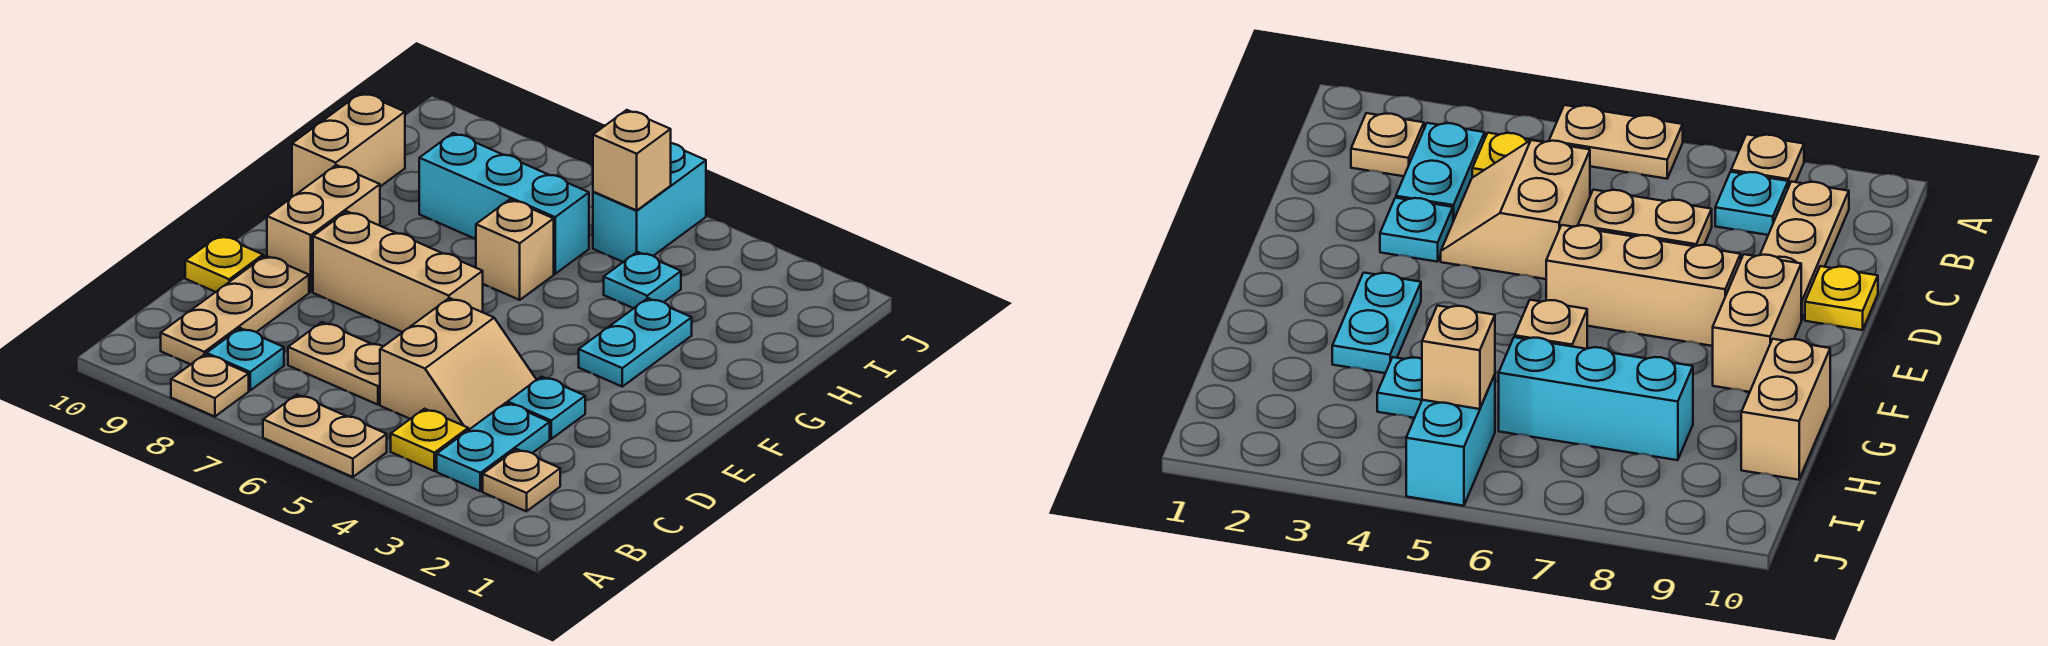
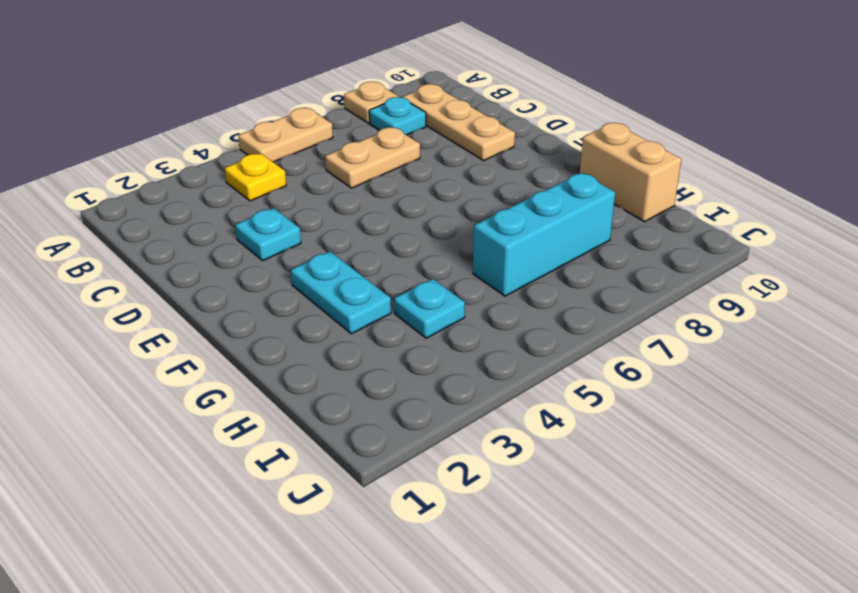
none -> tan plate B2 level 1
none -> cyan plate B3:C3 level 1
none -> tan slope C4:D5 level 1 top 5

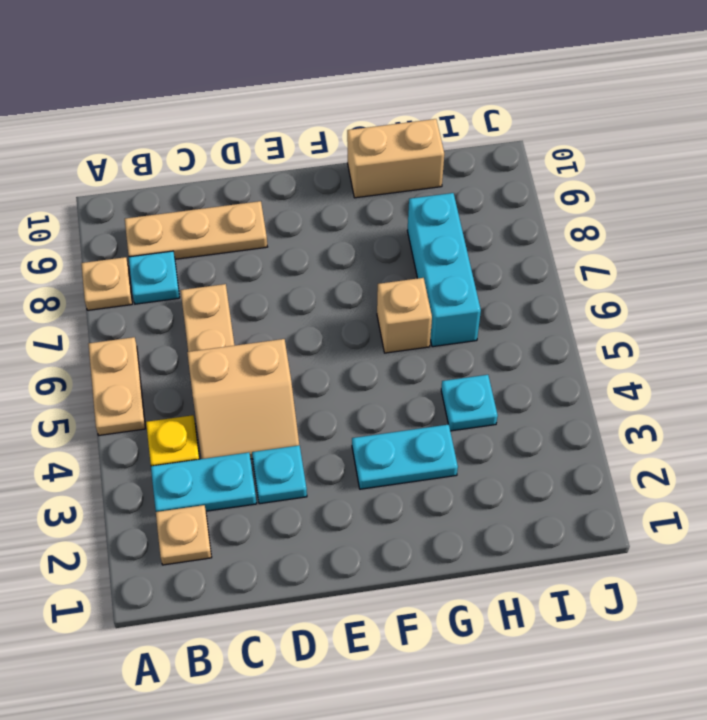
none -> yellow plate D10 level 1
none -> tan brick E6:E8 level 1
none -> tan brick E9:F9 level 1

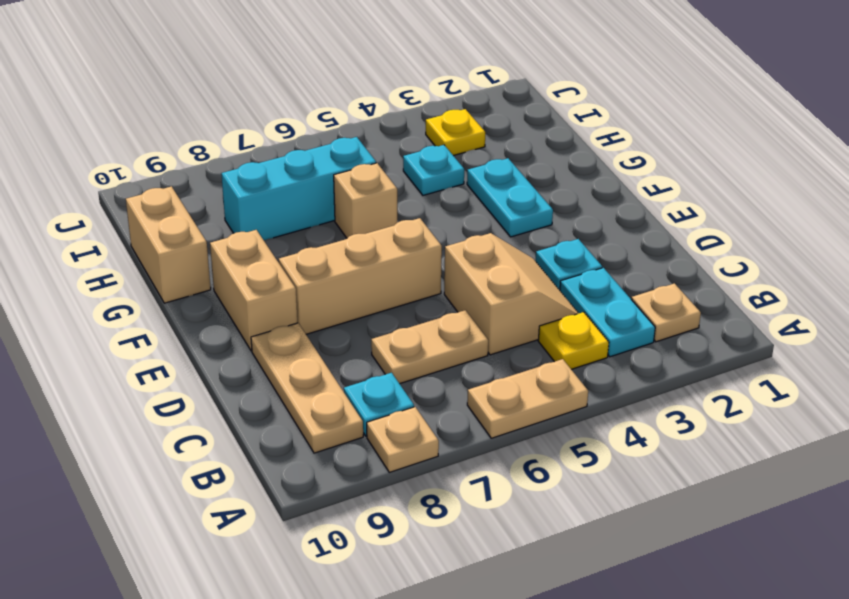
yellow plate I3 level 1 -> yellow plate D10 level 1
none -> cyan brick I5:J5 level 1
none -> tan brick I5 level 2

